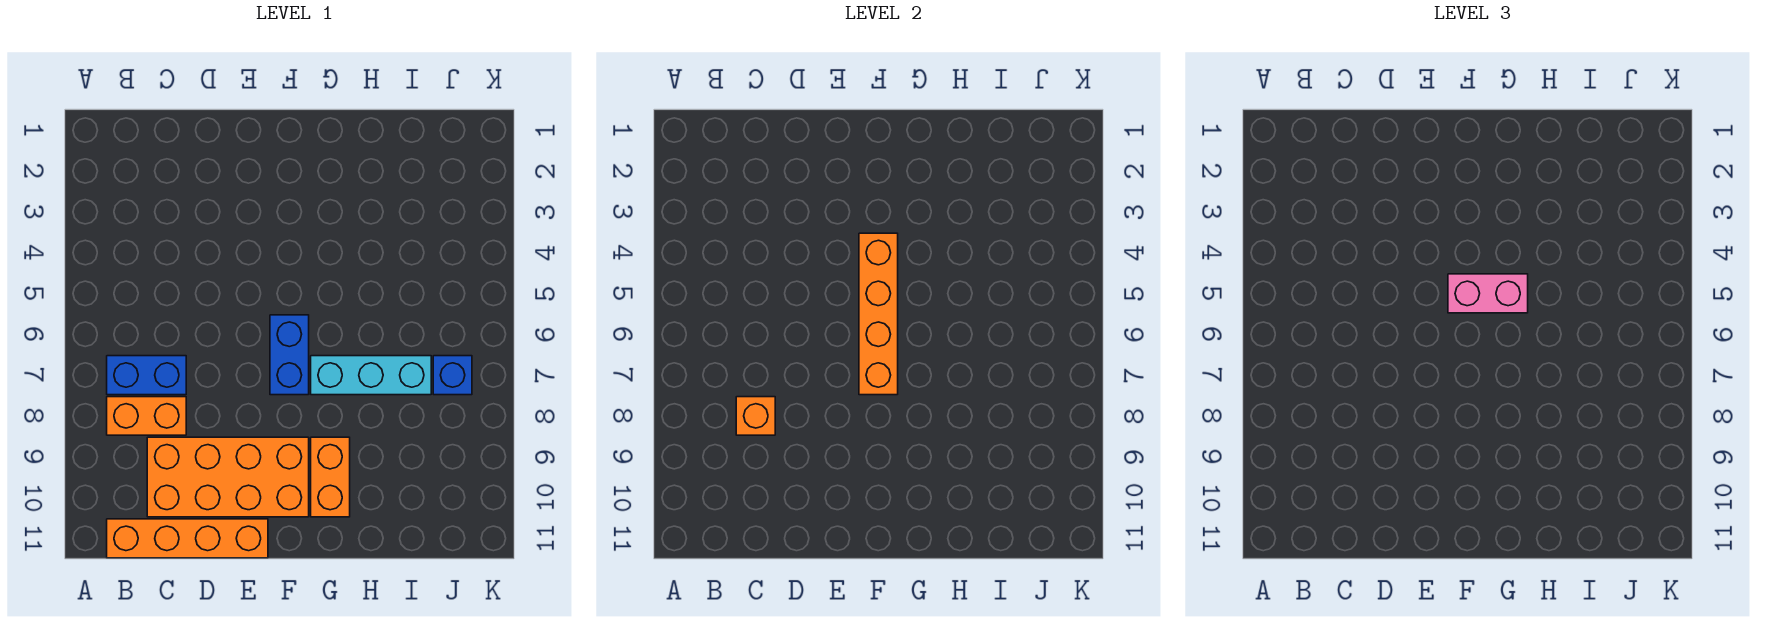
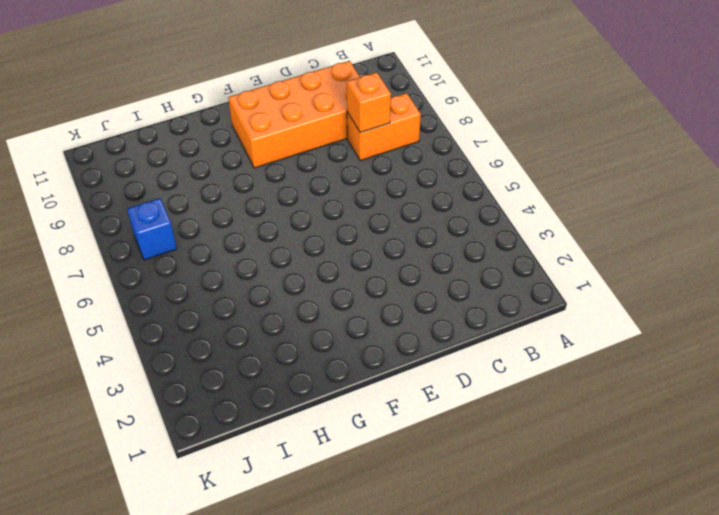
none -> blue brick B7:C7 level 1
none -> orange brick B11:E11 level 1

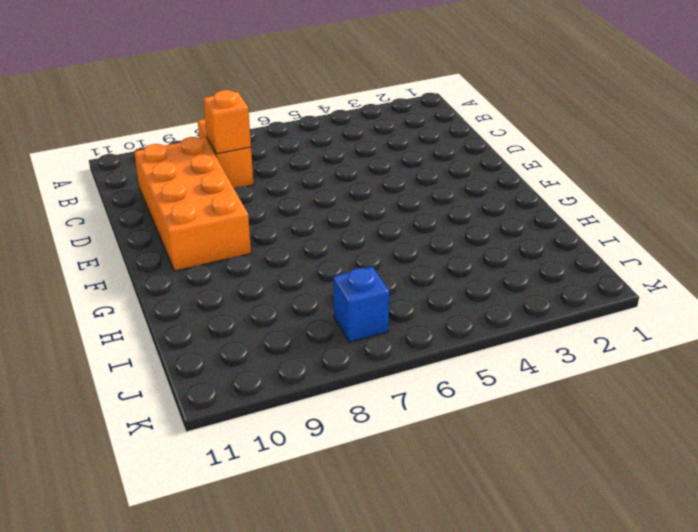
none -> blue brick B7:C7 level 1
none -> orange brick B11:E11 level 1

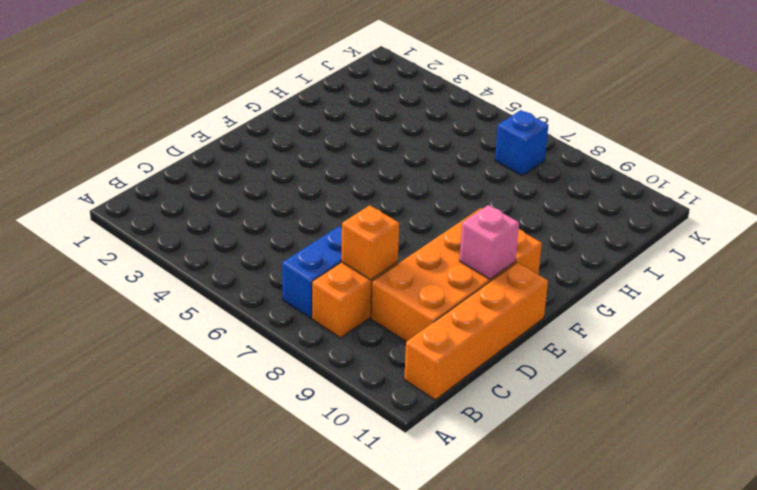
pink brick E10 level 2 -> none
none -> blue brick F6:F7 level 1
none -> cyan brick G7:I7 level 1

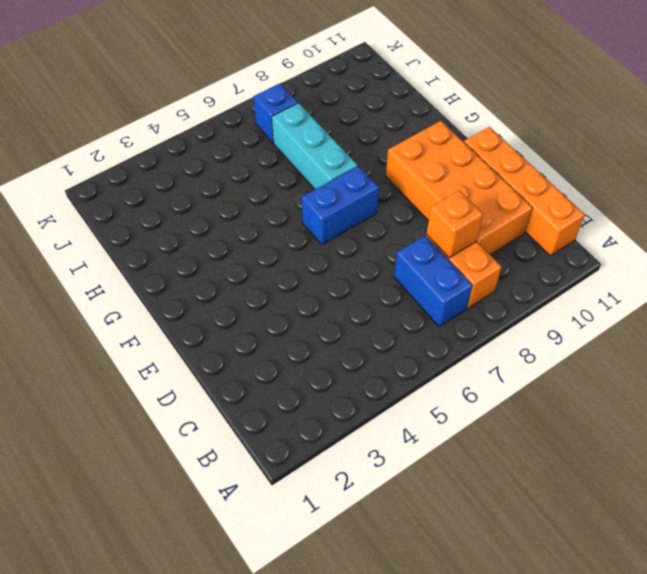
none -> orange brick G9:G10 level 1
none -> orange brick F4:F7 level 2

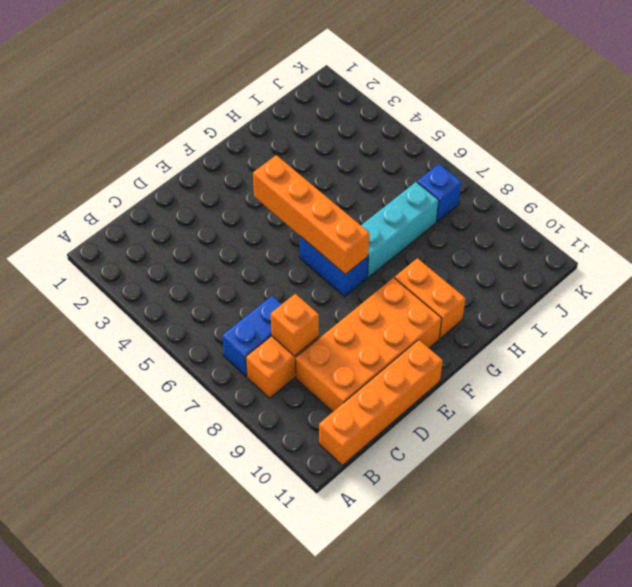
none -> pink brick F5:G5 level 3

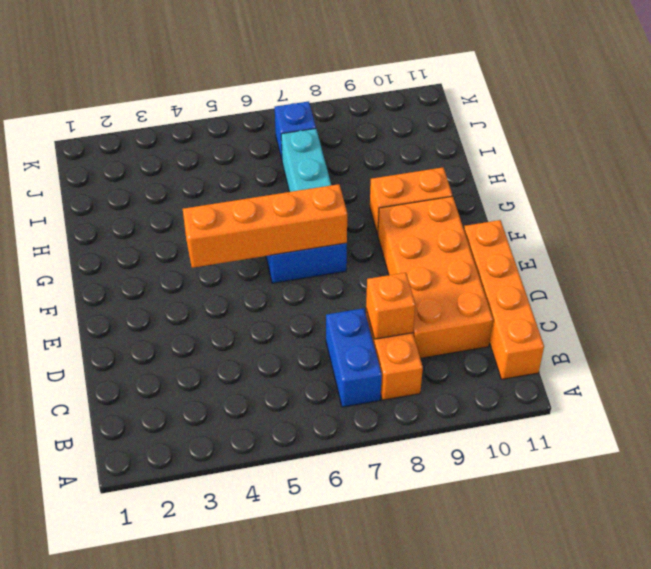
none -> pink brick F5:G5 level 3

